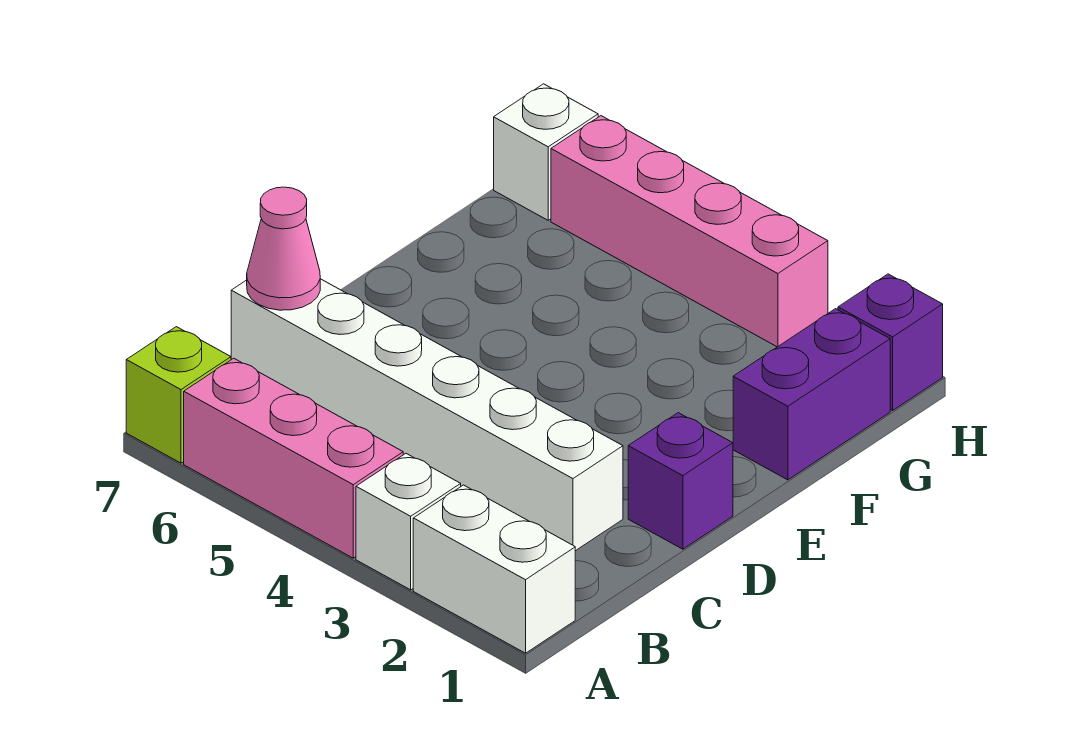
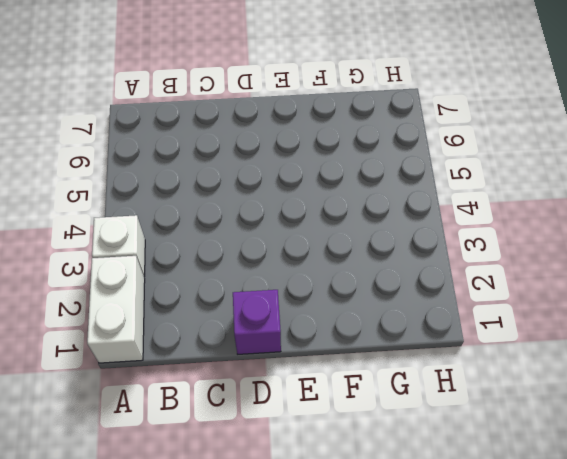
none -> pink brick A4:A6 level 1
none -> lime brick A7 level 1

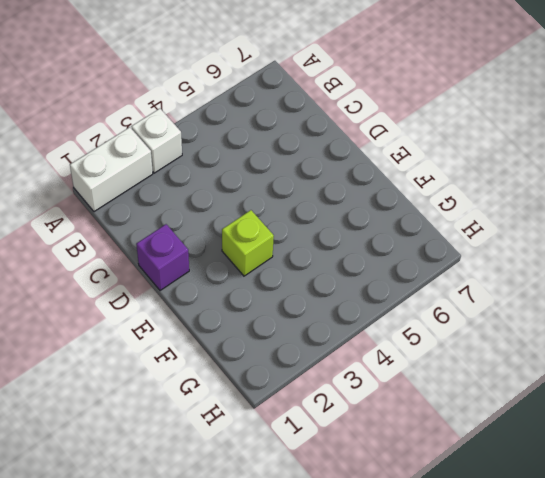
lime brick E3 level 1 -> lime brick A7 level 1
none -> pink brick A4:A6 level 1
none -> white brick C2:C7 level 1

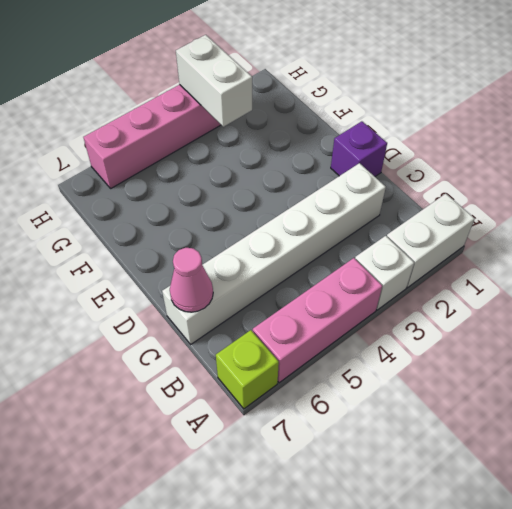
white brick G3:H3 level 2 -> none
none -> purple brick F1:G1 level 1
none -> purple brick H1 level 1

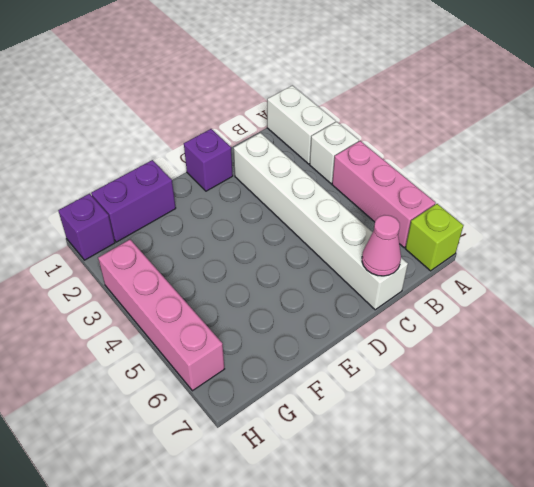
none -> white brick H7 level 1

